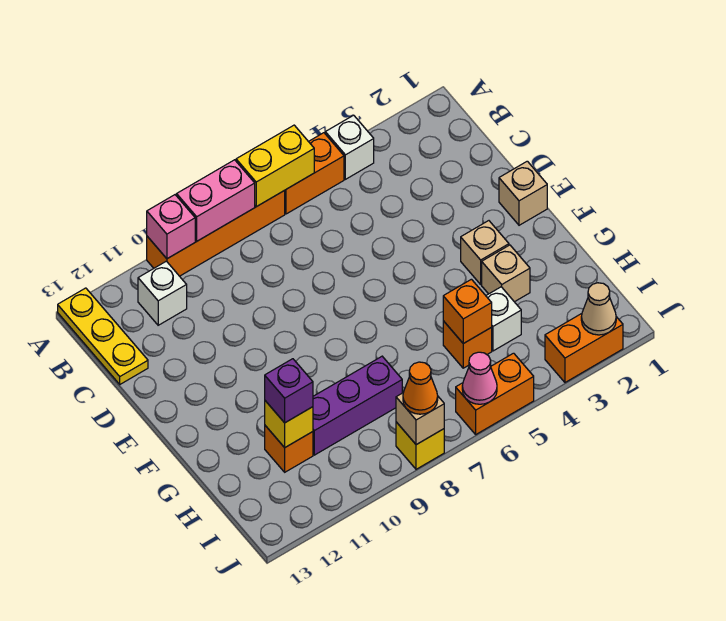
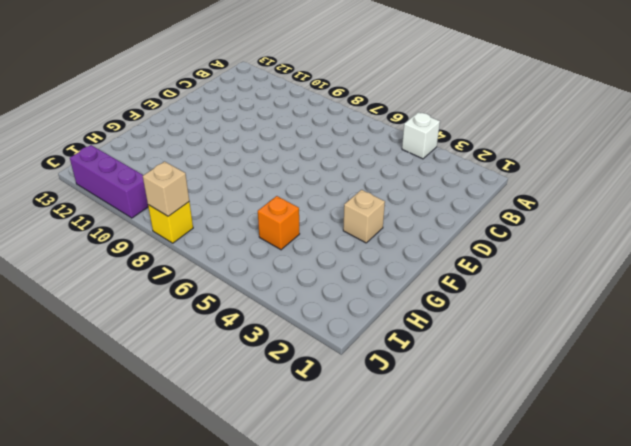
purple brick J10:J12 level 1 -> purple brick H8:H10 level 1
none -> orange brick A5:A6 level 1
none -> orange brick A7:A10 level 1
none -> yellow plate A13:C13 level 1

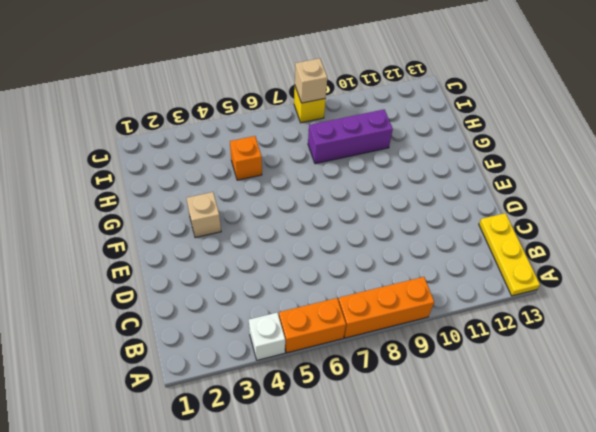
orange brick A7:A9 level 1 -> orange brick A7:A10 level 1
none -> white brick B11 level 1
none -> tan brick E1 level 1
none -> tan brick G3 level 1

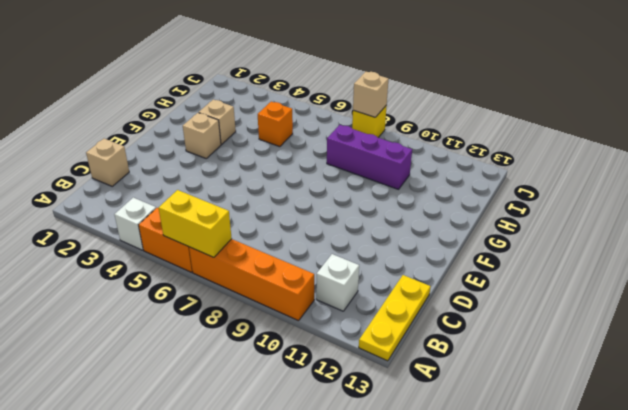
tan brick C1 level 1 -> tan brick E1 level 1
none -> white brick H4 level 1
none -> orange brick H11 level 1
none -> orange brick J2:J3 level 1

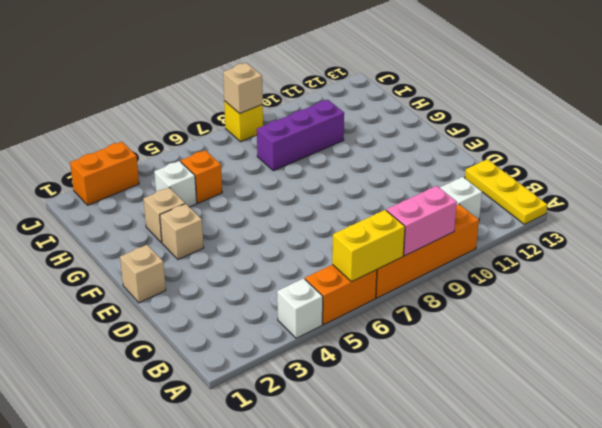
none -> orange brick H11 level 1
none -> orange brick J5:J6 level 1
none -> pink brick A10 level 2

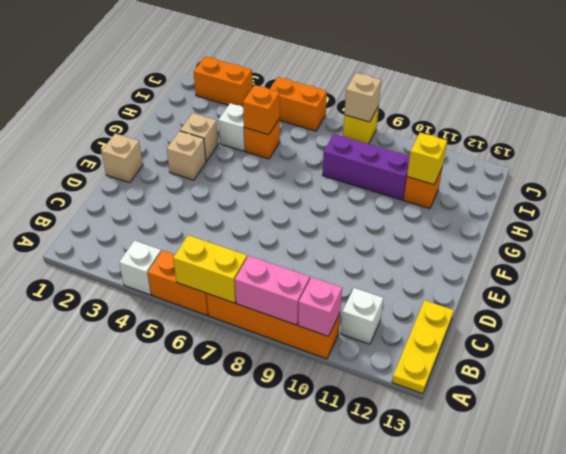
none -> tan cone J2 level 2
none -> pink cone J6 level 2
none -> purple brick H11 level 3

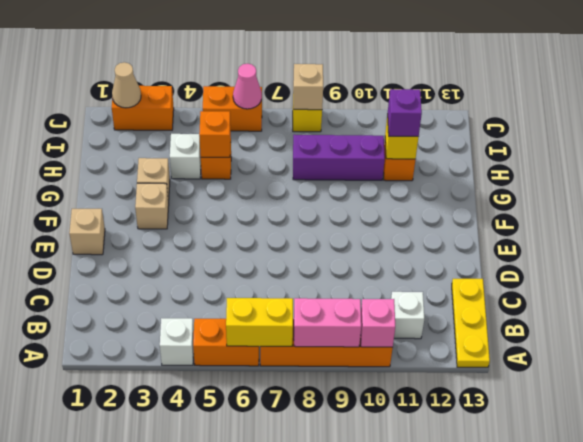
none -> orange cone J8 level 3

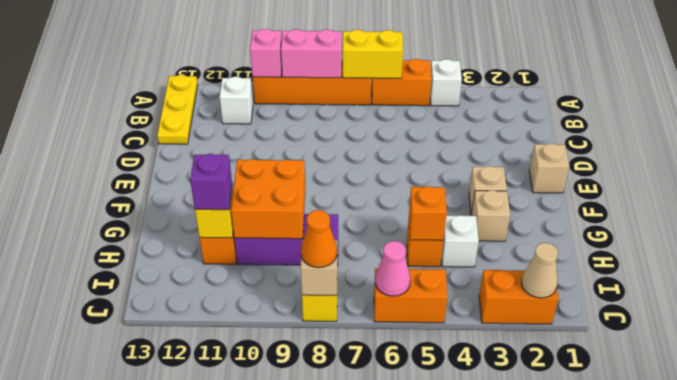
orange brick G9:H10 level 2 -> none

